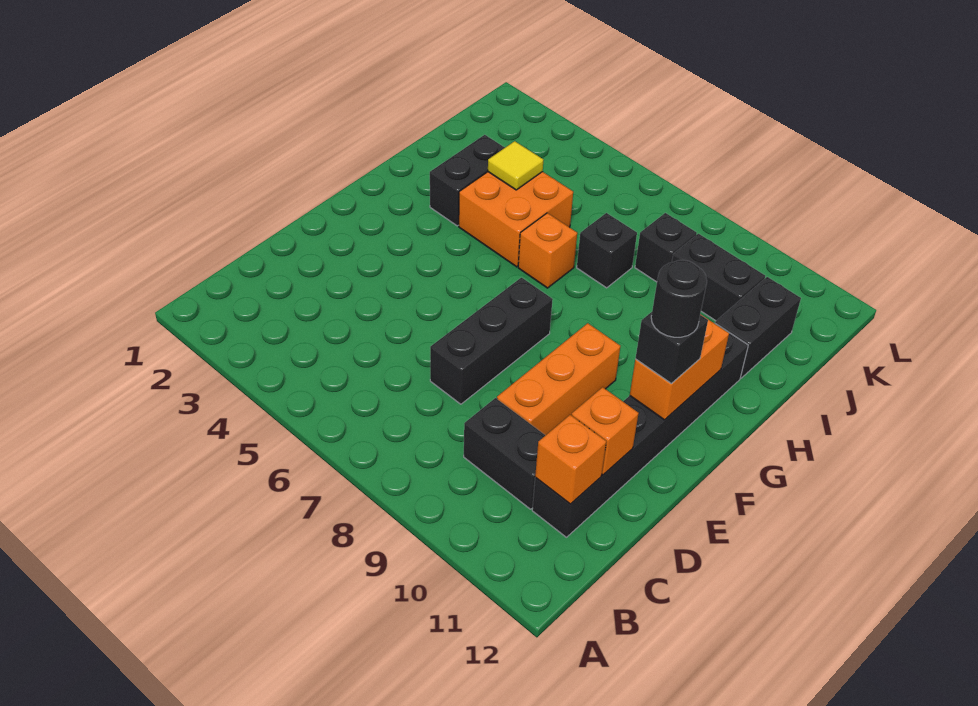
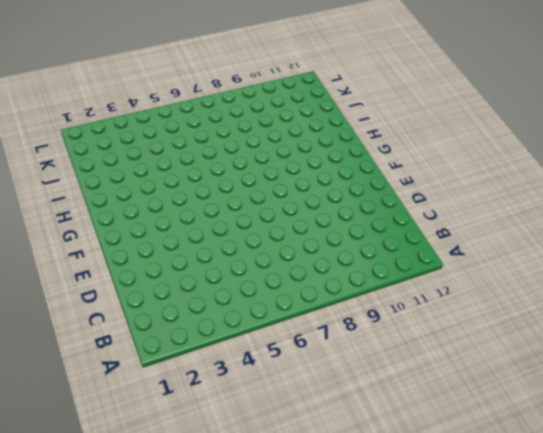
none -> black brick C9:C10 level 1
none -> black brick C11:H11 level 1
none -> black brick D7:F7 level 1

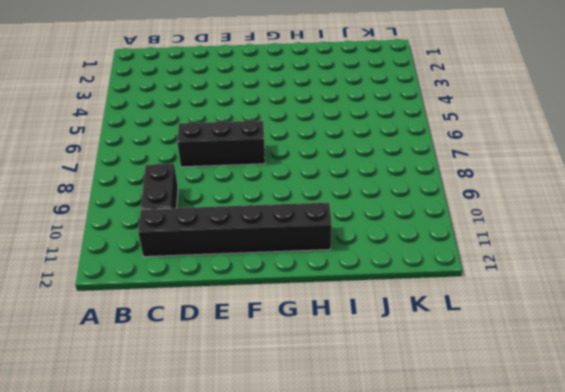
none -> orange brick D9:F9 level 1
none -> black brick H3:I3 level 1
none -> orange brick H4:I5 level 1

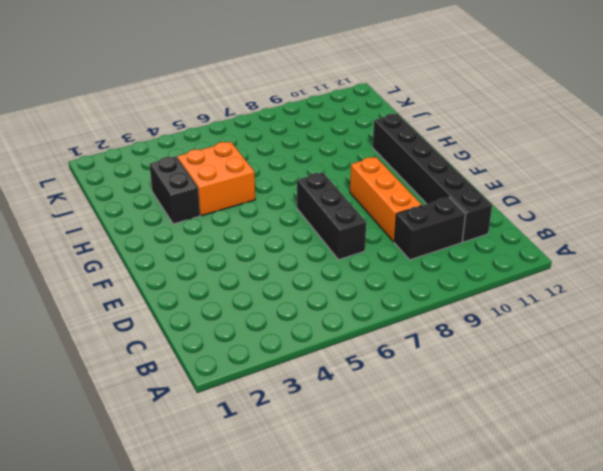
none -> orange brick H6 level 1
none -> black brick I7 level 1
none -> black brick I11:J11 level 1

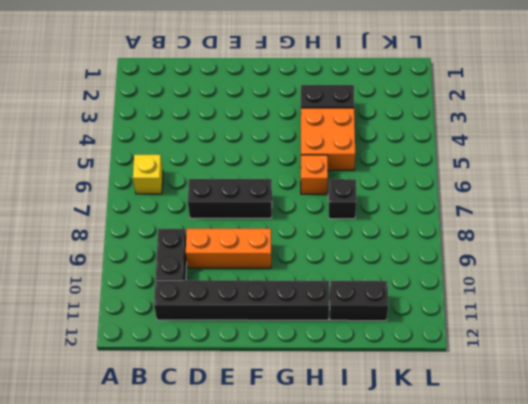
yellow brick B6 level 1 -> none
none -> black brick J8 level 1
none -> black brick J9:J10 level 1
none -> orange brick C11 level 2

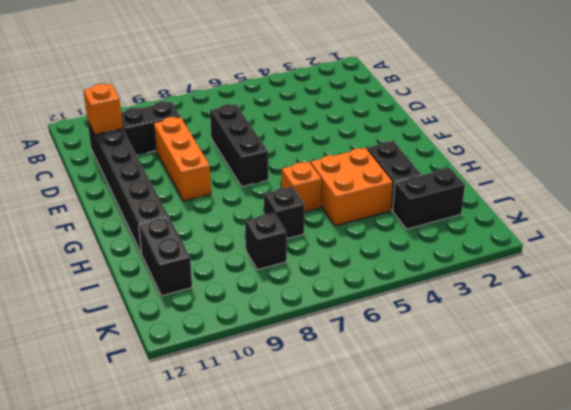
black brick J2:J3 level 1 -> black brick J9:J10 level 1
none -> orange brick D11 level 2
none -> orange brick F11:G11 level 2
none -> yellow tile I4 level 2

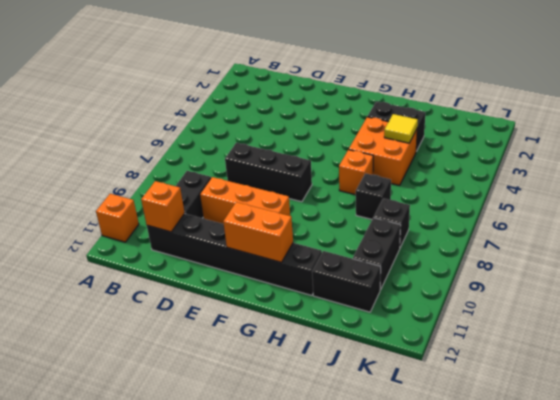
orange brick A11 level 1 -> orange brick D11 level 2
none -> black brick F11 level 3
none -> black round brick F11 level 4

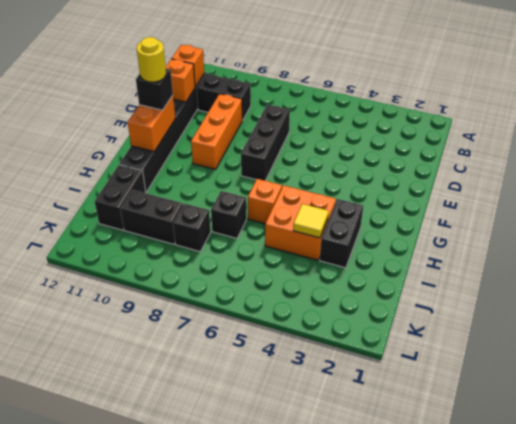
yellow round brick F11 level 4 -> black round brick F11 level 4

